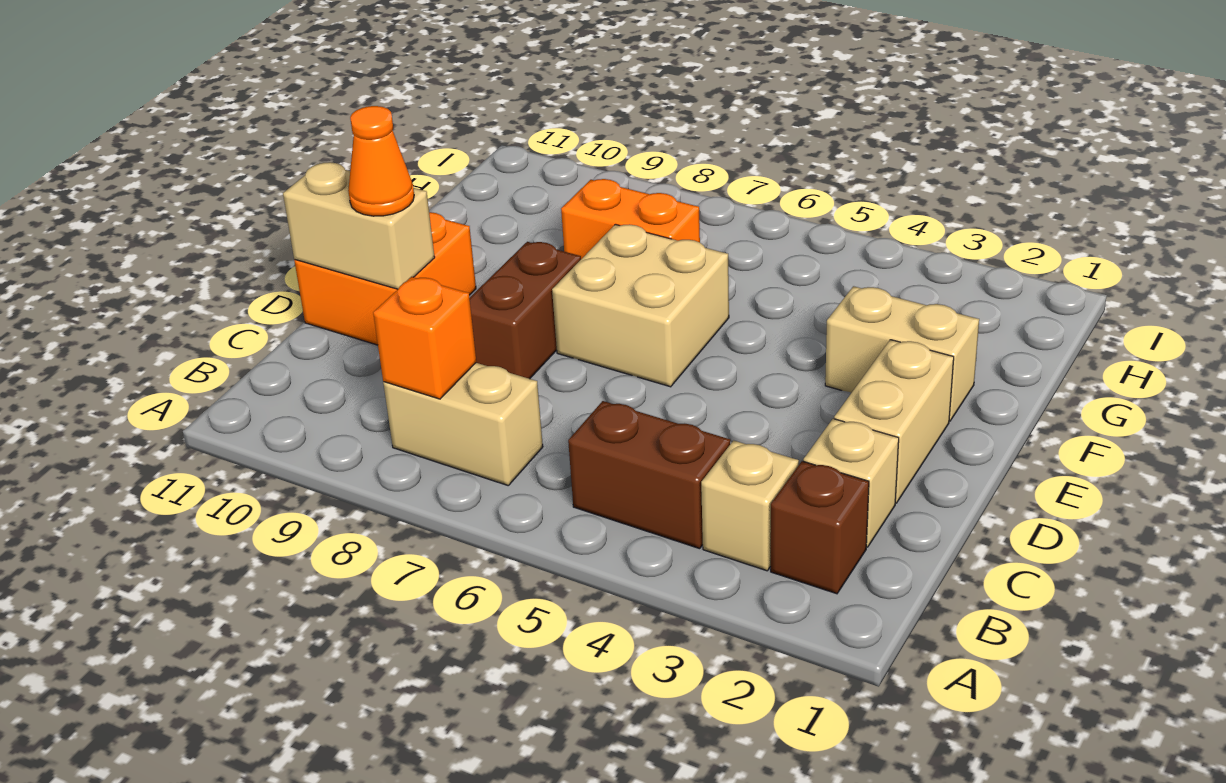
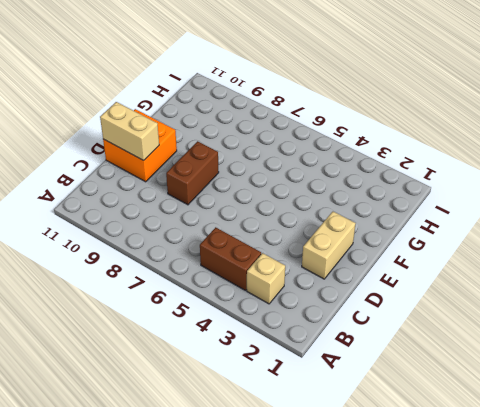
none -> brown brick B2 level 1
none -> tan brick B7:B8 level 1
none -> tan brick C2 level 1

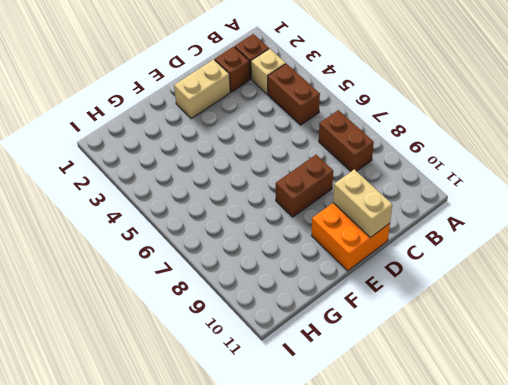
brown brick B7:B8 level 1 -> tan brick B7:B8 level 1
brown brick C2 level 1 -> tan brick C2 level 1
none -> tan brick E6:F7 level 1
none -> tan brick F2:F3 level 1
none -> orange brick G7:G8 level 1

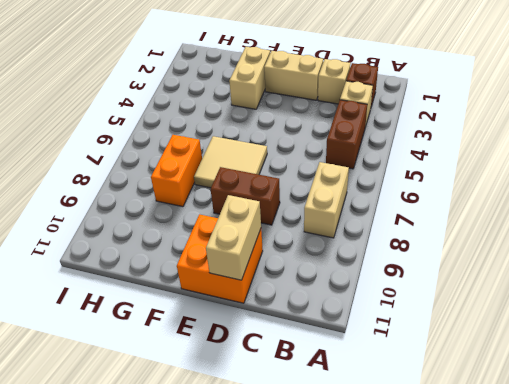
tan tile E6:F7 level 1 -> tan brick E6:F7 level 1
none -> orange brick B8 level 2
none -> orange cone D10 level 3

